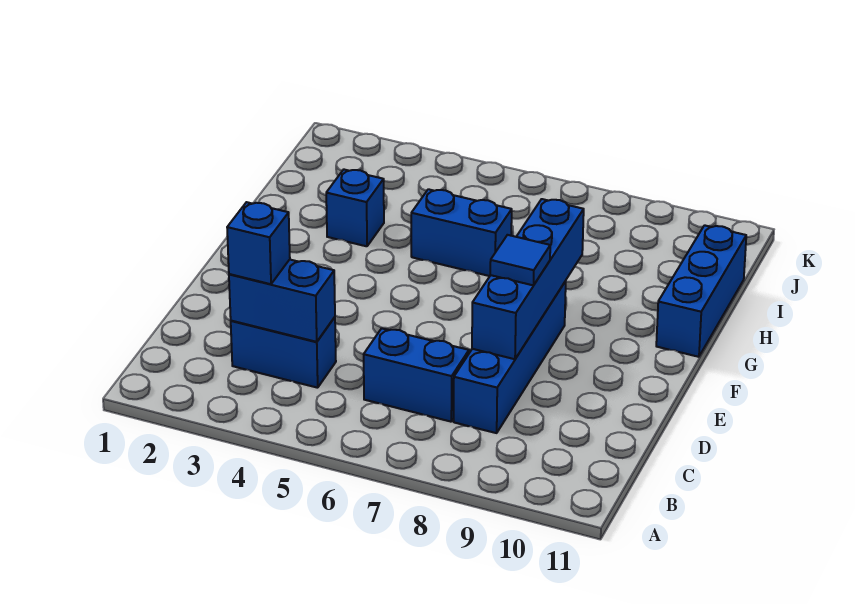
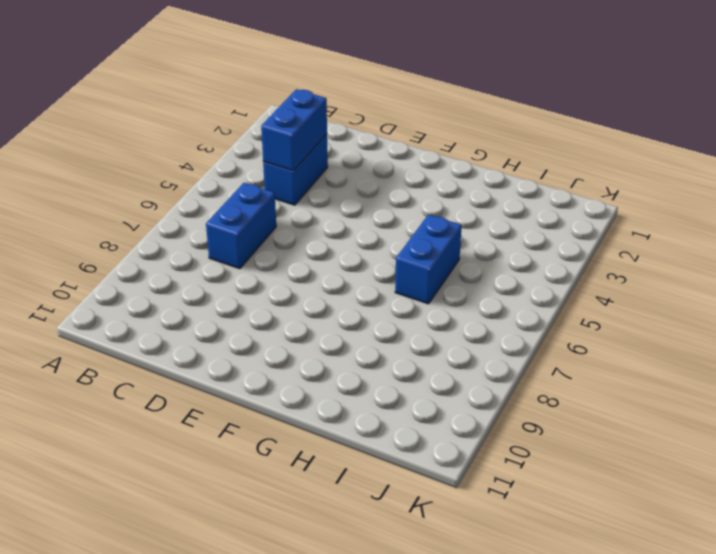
none -> blue brick C8:F8 level 1
none -> blue brick G11:I11 level 1

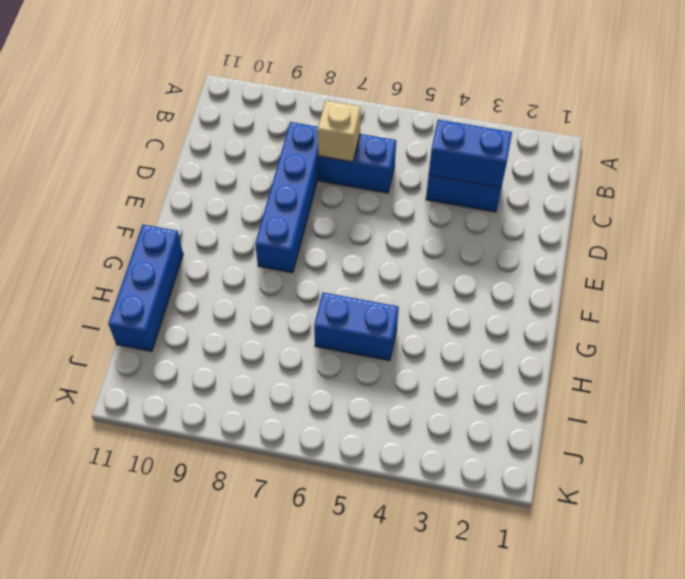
tan brick C7 level 2 -> none
none -> blue brick H3 level 1
none -> blue brick D8:G8 level 2

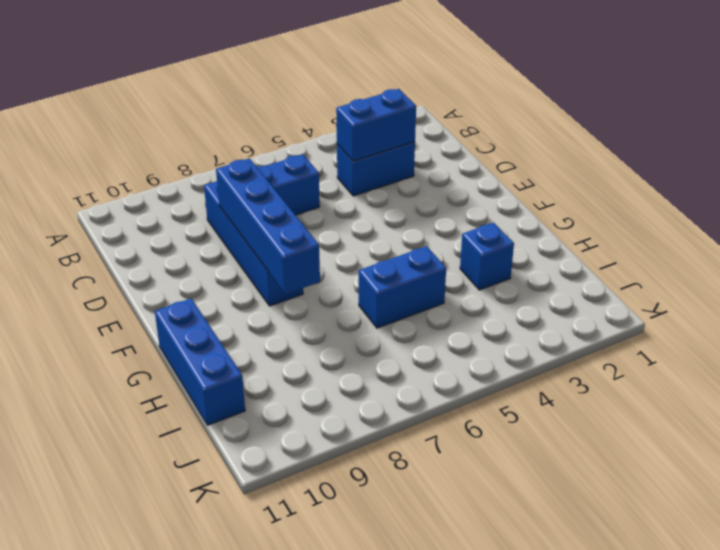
none -> blue brick C3 level 3
none -> blue tile E8 level 3

